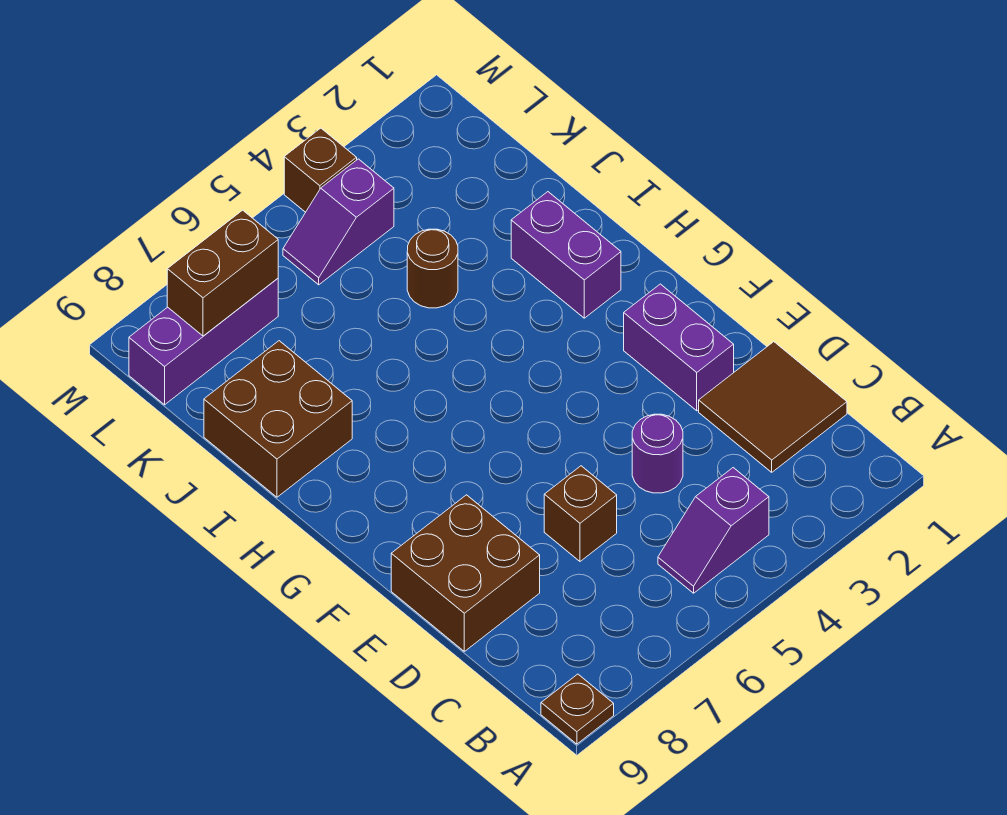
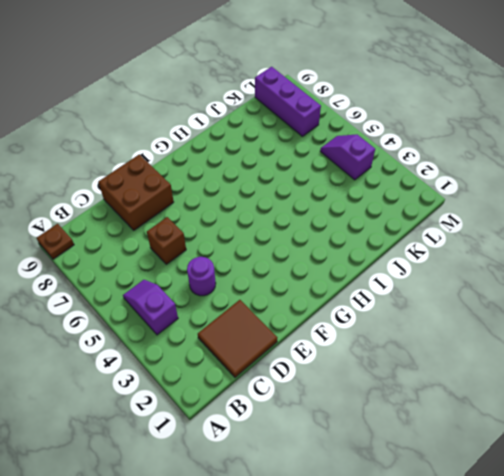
none -> purple brick E2:F2 level 1
none -> purple brick H2:I2 level 1
none -> brown brick I8:J9 level 1

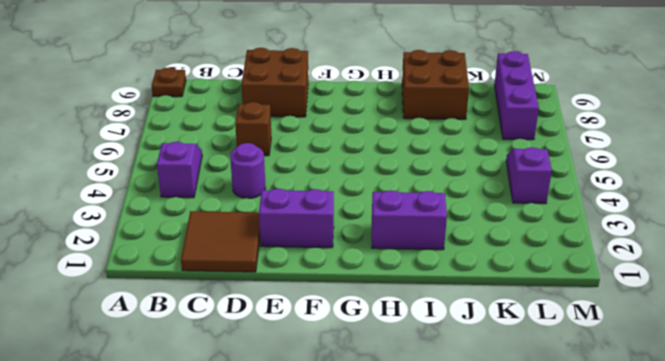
none -> brown round brick J4 level 1
none -> brown brick M4 level 1
none -> brown brick L7:L8 level 2

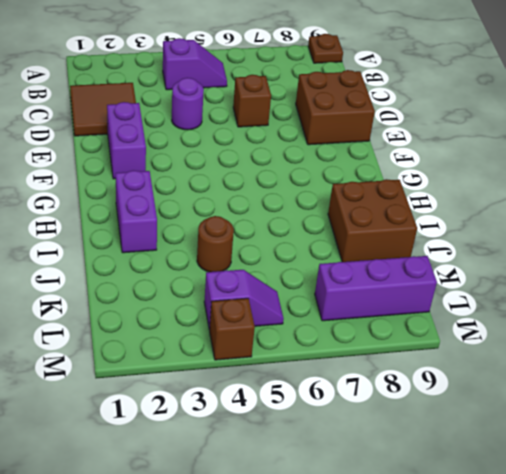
none -> brown brick L7:L8 level 2

